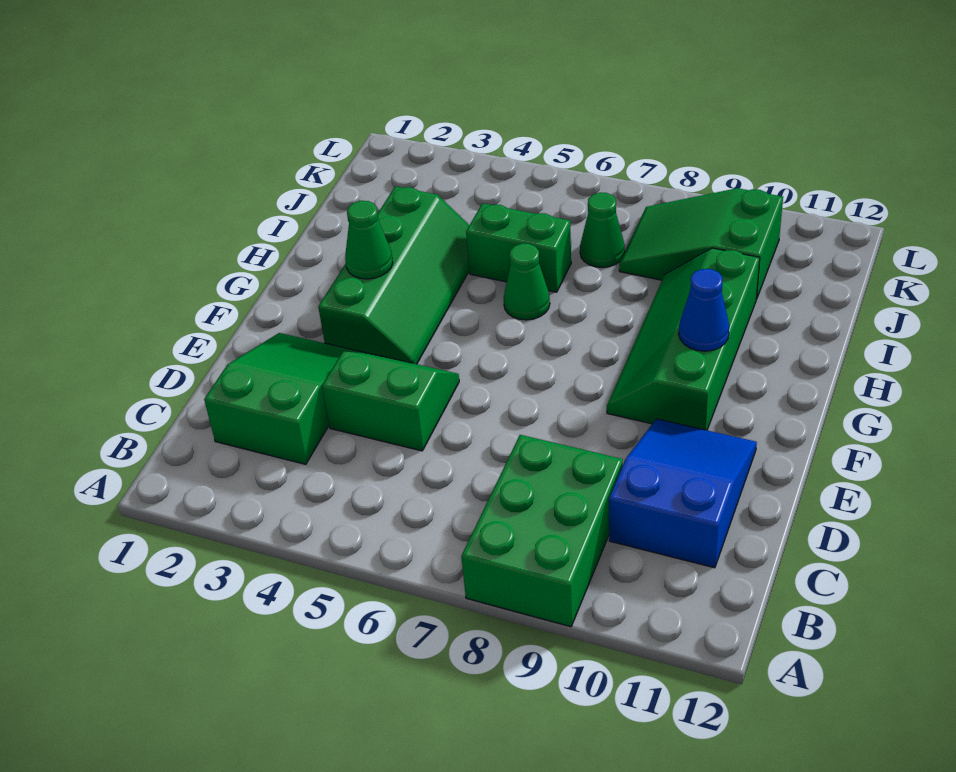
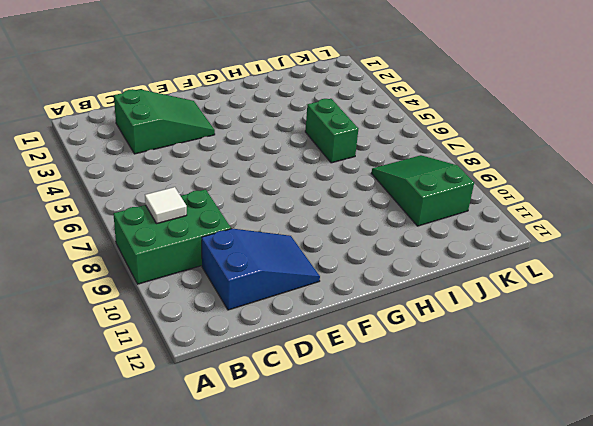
white tile B8 level 2 -> none
none -> green slope D4:E5 level 1 top D
none -> green slope F3:I4 level 1 top 3
none -> green slope F9:I10 level 1 top 10

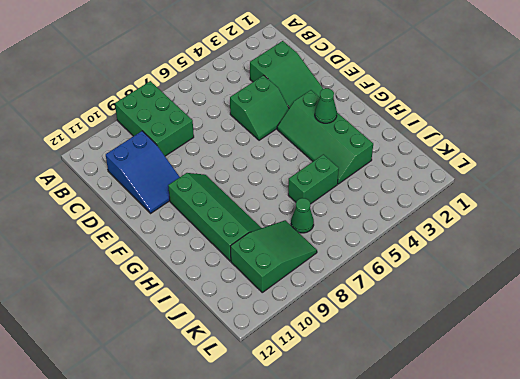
none -> green cone H6 level 1
none -> blue cone G10 level 2

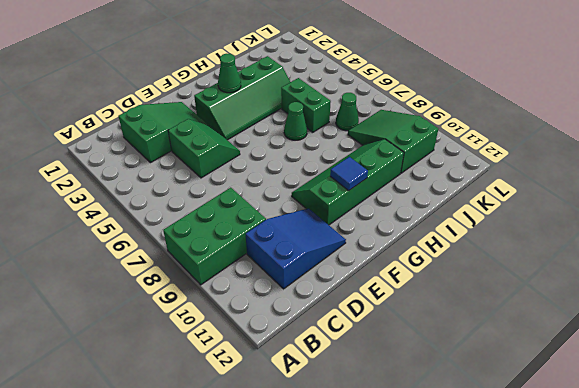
blue tile G10 level 2 -> blue cone G10 level 2

